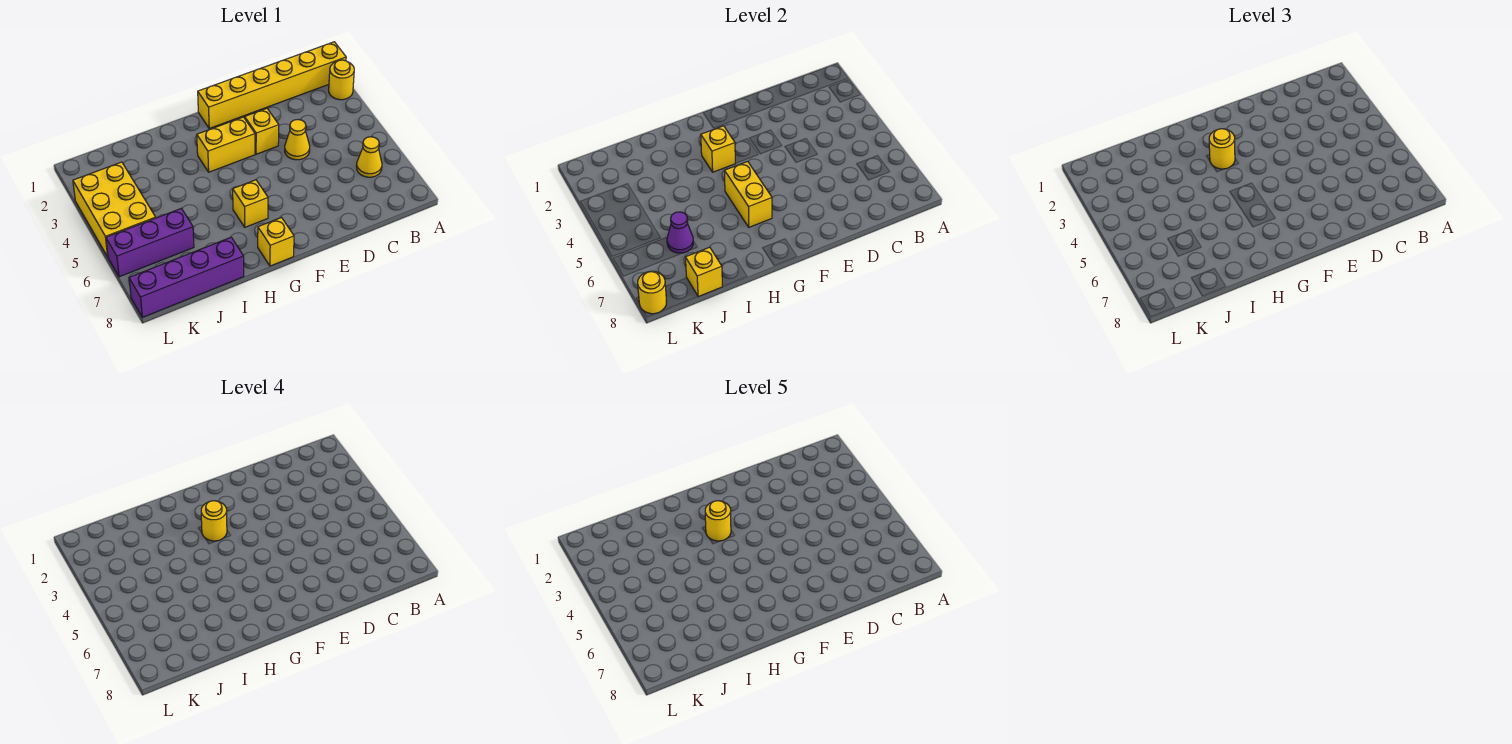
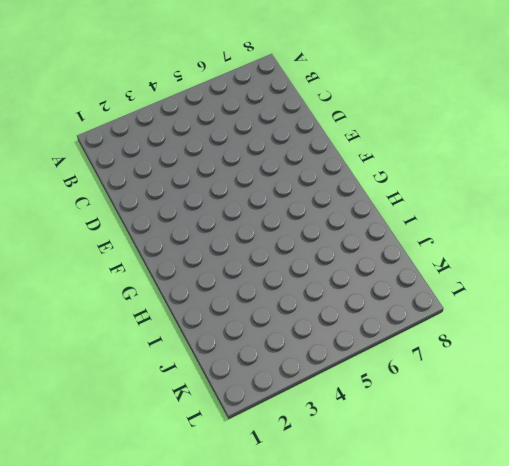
none -> yellow brick A1:F1 level 1
none -> yellow round brick A2 level 1
none -> yellow cone B6 level 1

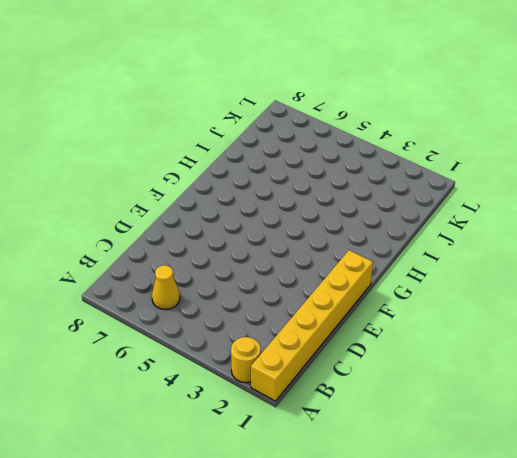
none -> yellow cone D4 level 1
none -> yellow brick E3 level 1
none -> yellow brick F3:G3 level 1

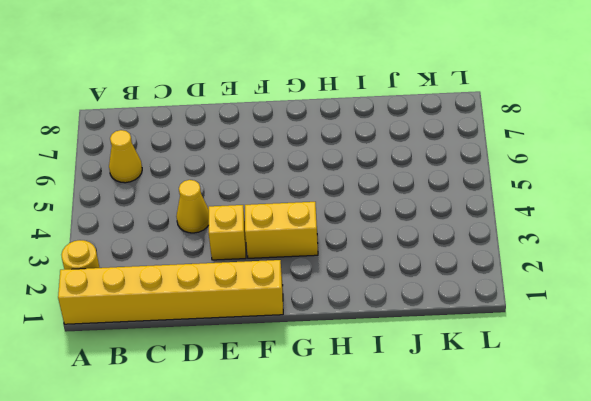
none -> yellow brick G6 level 1
none -> yellow brick G8 level 1
none -> purple brick I8:L8 level 1

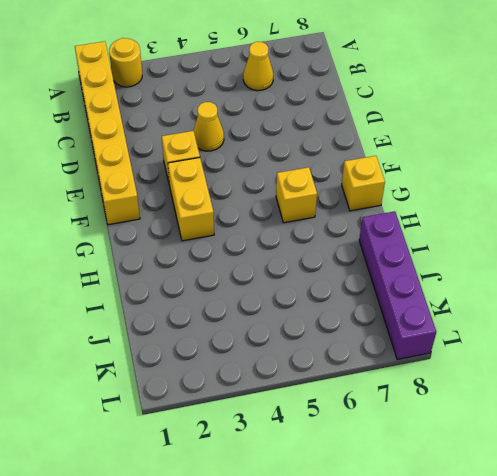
none -> purple brick J6:L6 level 1
none -> yellow brick K3:L5 level 1
none -> yellow brick G3 level 2

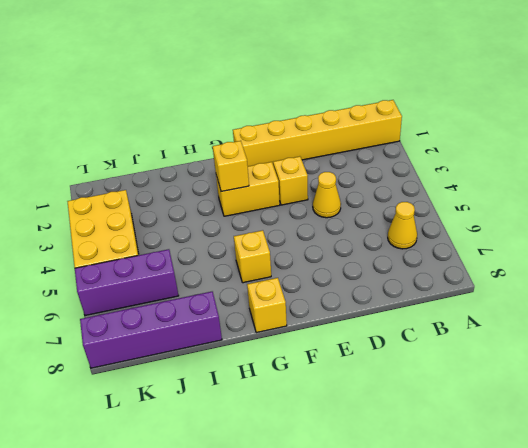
none -> yellow round brick A2 level 1
none -> yellow brick G5:G6 level 2
none -> purple cone J6 level 2

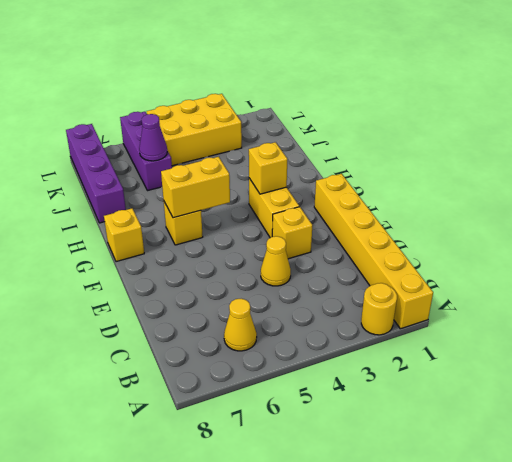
none -> yellow brick J8 level 2
none -> yellow round brick L8 level 2
none -> yellow round brick G3 level 3

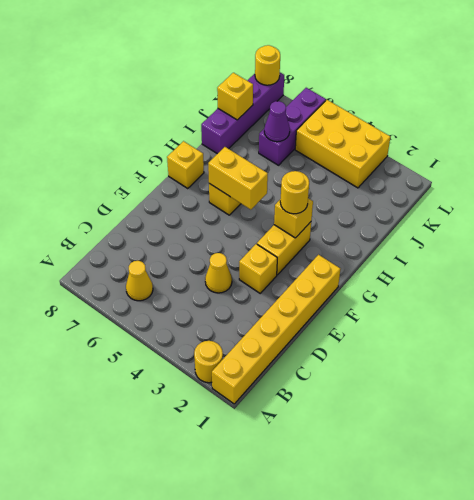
none -> yellow round brick G3 level 4
none -> yellow round brick G3 level 5

